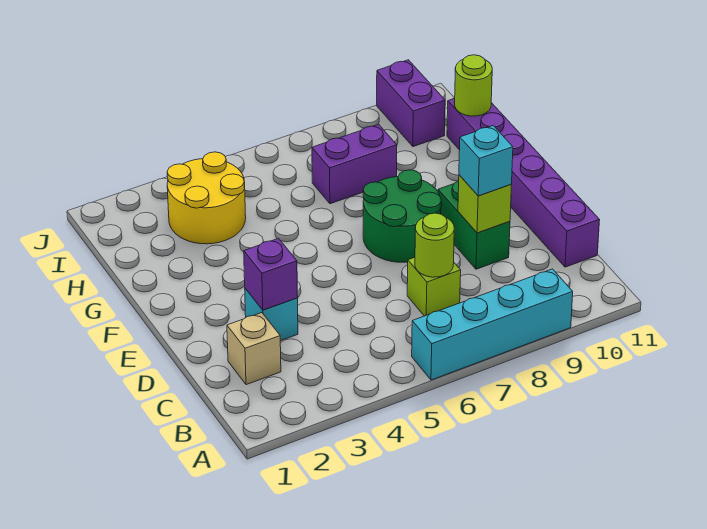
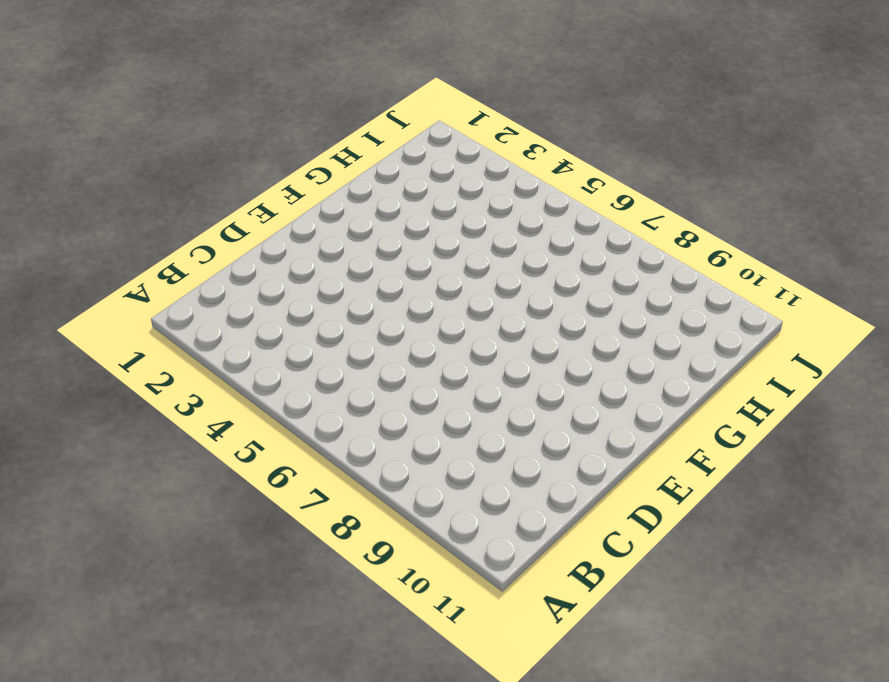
none -> cyan brick A6:A9 level 1
none -> tan brick C2 level 1
none -> lime brick C7 level 1

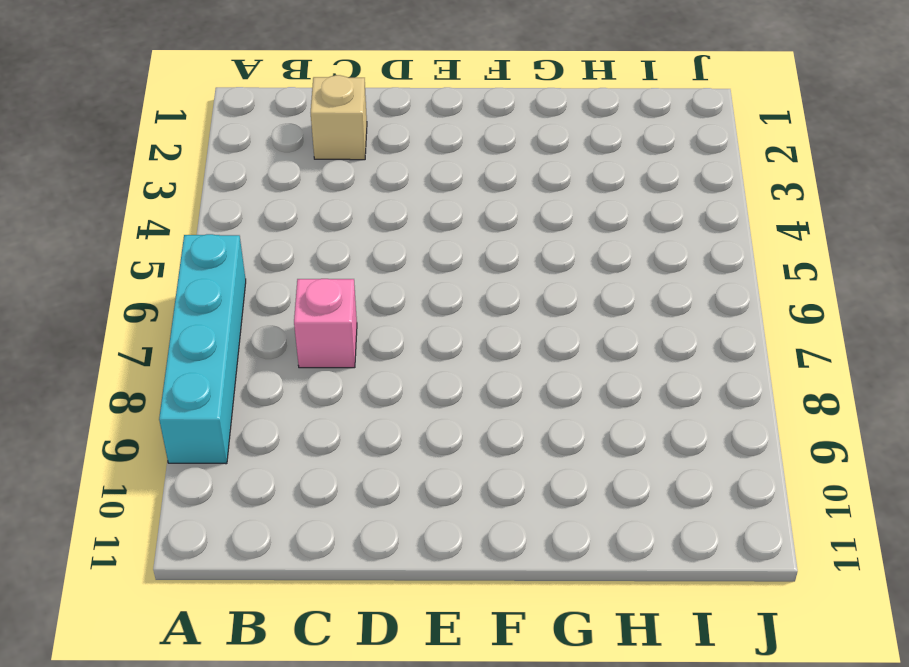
pink brick C7 level 1 -> lime brick C7 level 1
none -> purple brick C11:H11 level 1
none -> cyan brick D3 level 1
none -> green brick D9:E9 level 1

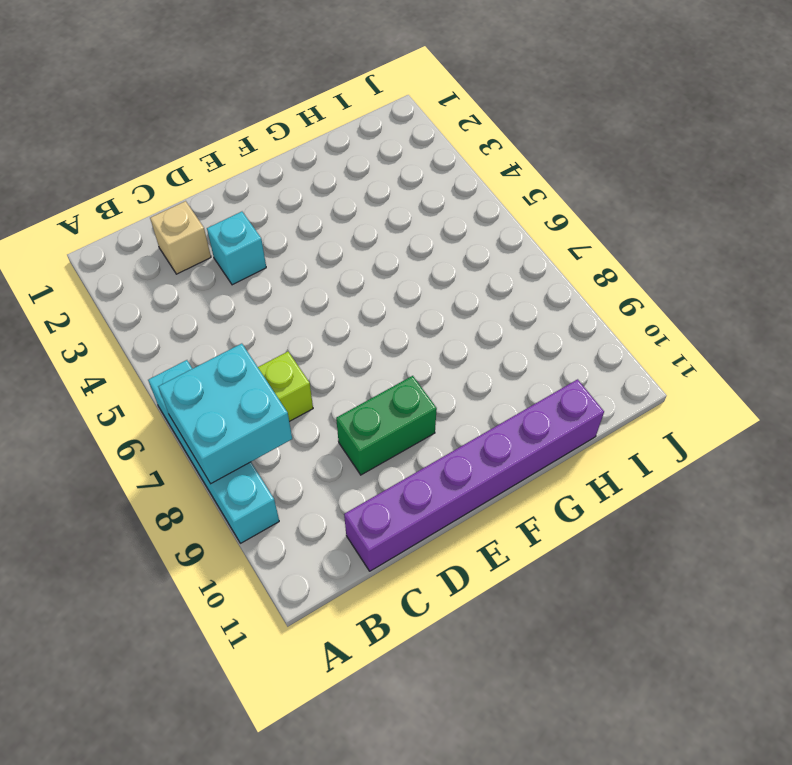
cyan brick A7:B8 level 2 -> none
none -> green round brick E7:F8 level 1
none -> yellow round brick H3:I4 level 1
none -> purple brick H7:H8 level 1

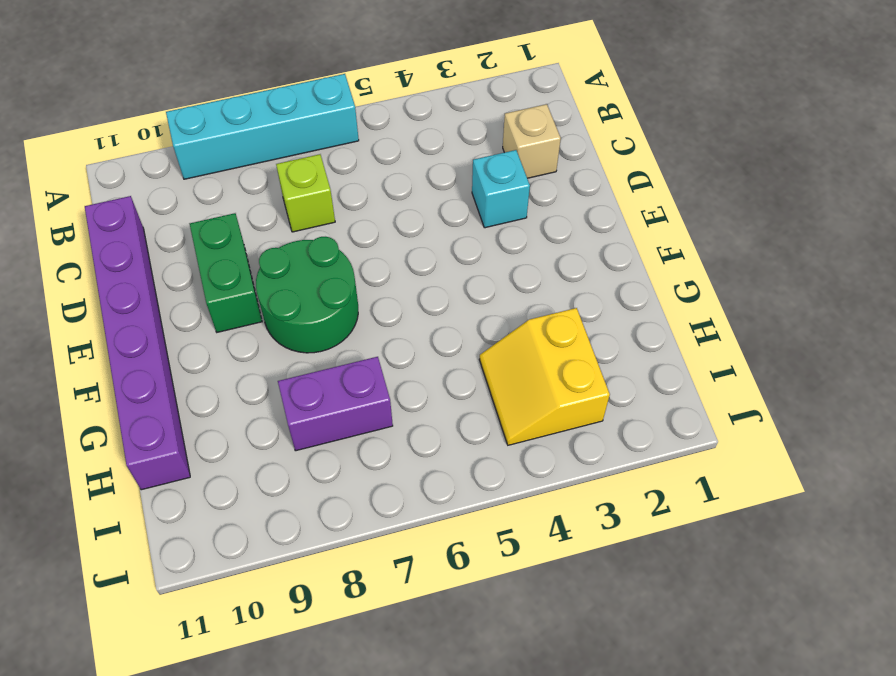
yellow slope H3:I4 level 1 top 3 -> yellow round brick H3:I4 level 1
none -> purple brick I10:J10 level 1
none -> lime round brick C7 level 2
none -> purple brick D3 level 2

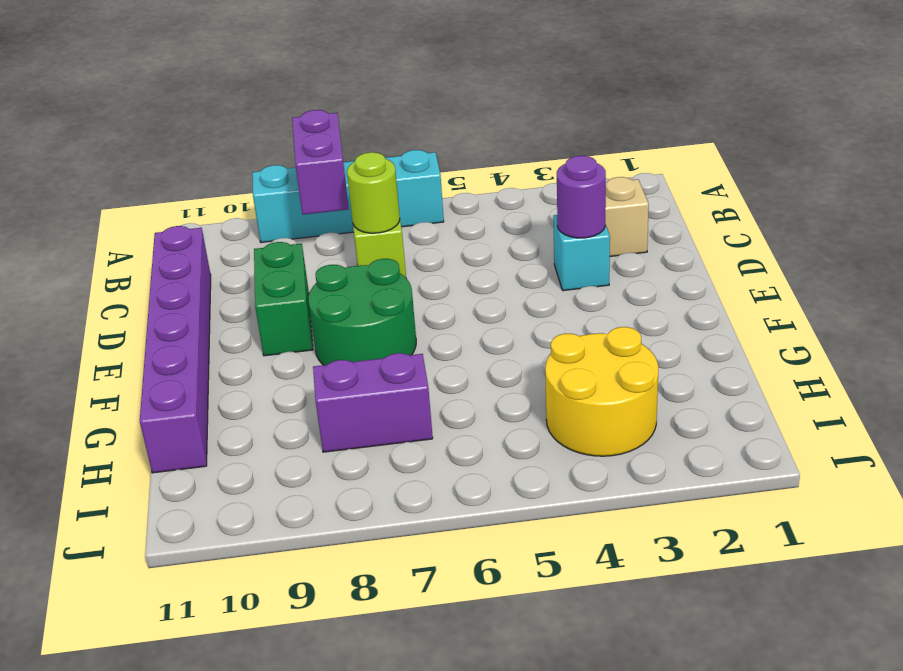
purple brick A8:B8 level 2 -> purple brick I10:J10 level 1
purple round brick D3 level 2 -> purple brick D3 level 2
none -> lime brick D9 level 2
none -> lime round brick H11 level 2
none -> cyan brick D9 level 3

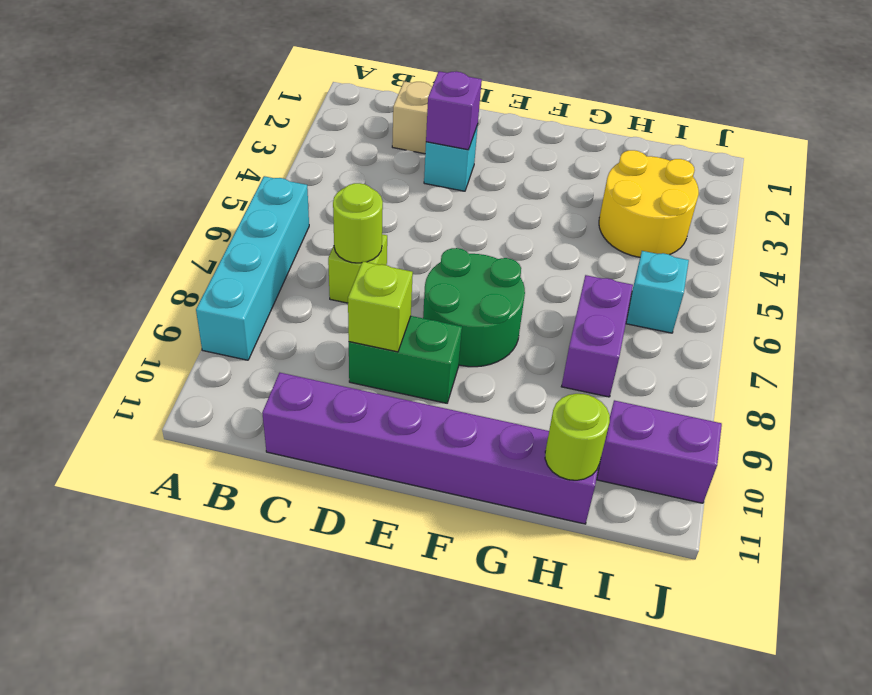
cyan brick I6 level 1 -> cyan brick D9 level 3

